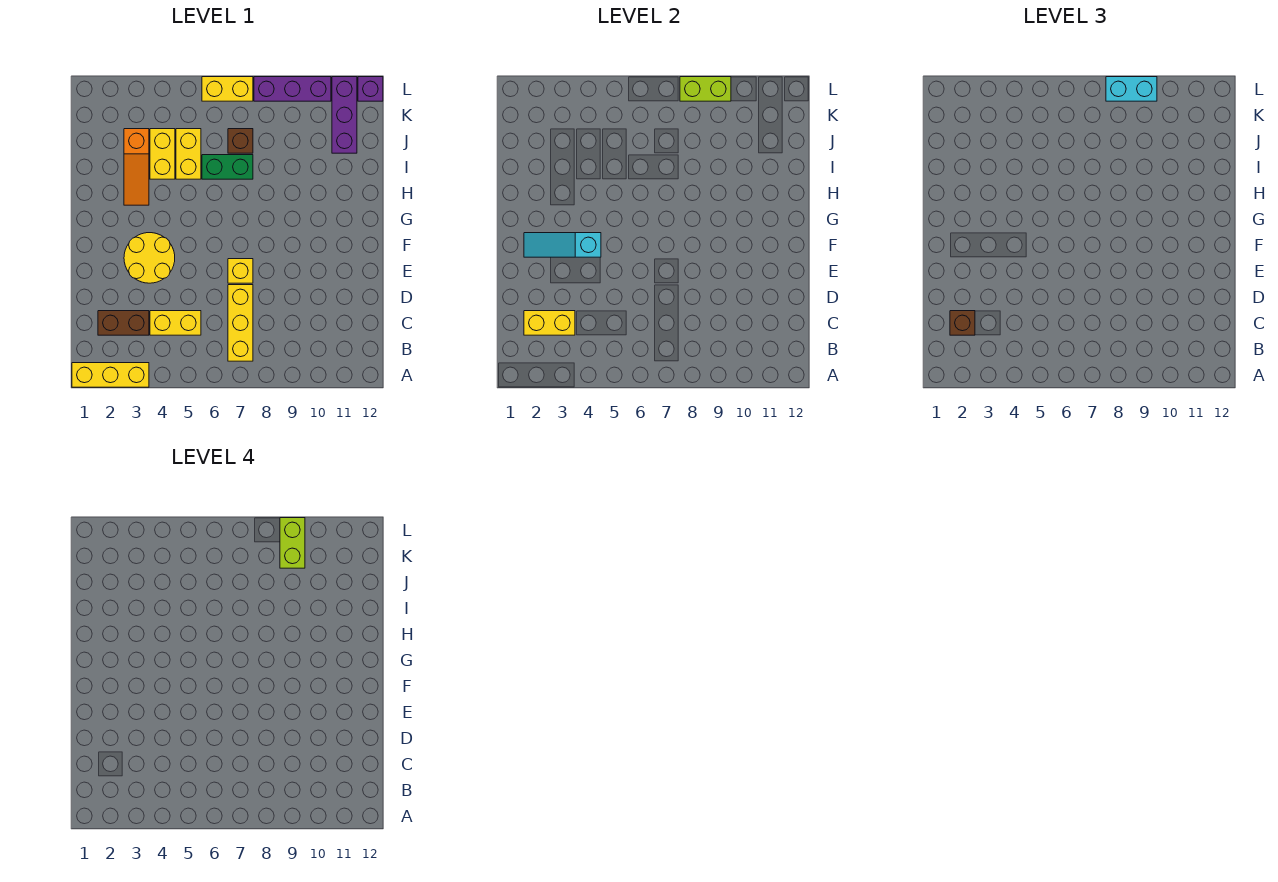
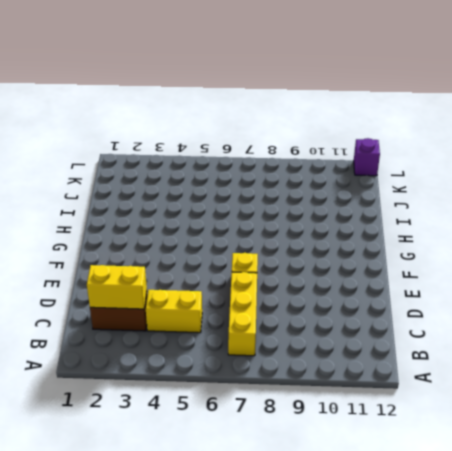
none -> yellow brick A1:A3 level 1
none -> yellow round brick E3:F4 level 1
none -> orange slope H3:J3 level 1 top J

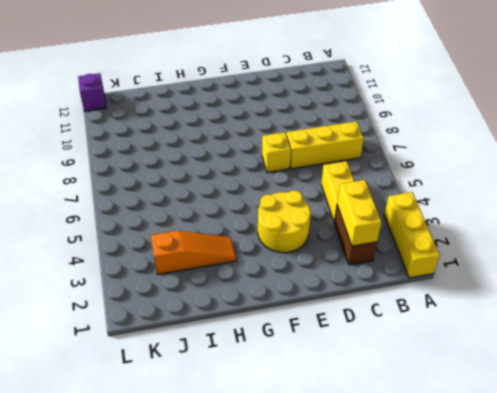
none -> yellow brick I4:J4 level 1
none -> yellow brick I5:J5 level 1
none -> green brick I6:I7 level 1

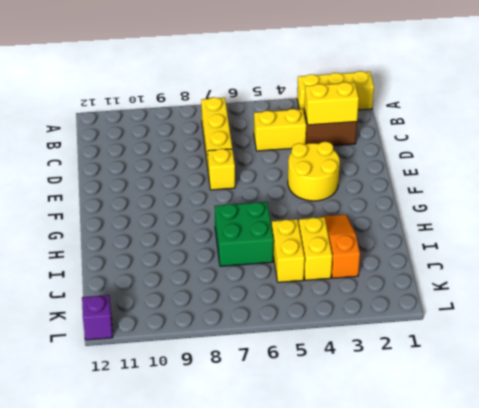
green brick H6:I7 level 1 -> green brick I6:I7 level 1
none -> brown brick J7 level 1
none -> purple brick J11:L11 level 1
none -> yellow brick L6:L7 level 1

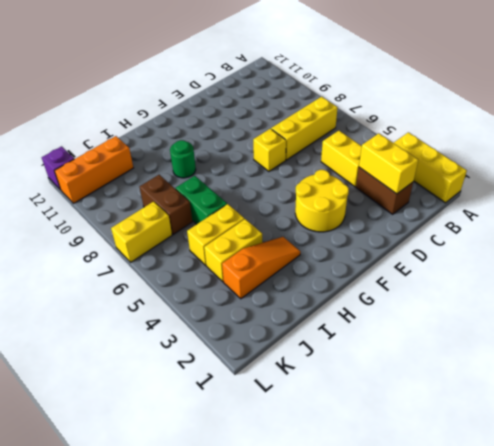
green round brick H9 level 1 -> none
brown brick J7:J8 level 1 -> brown brick J7 level 1
orange brick J11:L11 level 1 -> purple brick J11:L11 level 1
yellow brick K7:L7 level 1 -> yellow brick L6:L7 level 1
none -> purple brick L8:L10 level 1
none -> cyan slope F2:F4 level 2 top 4
none -> lime brick L8:L9 level 2

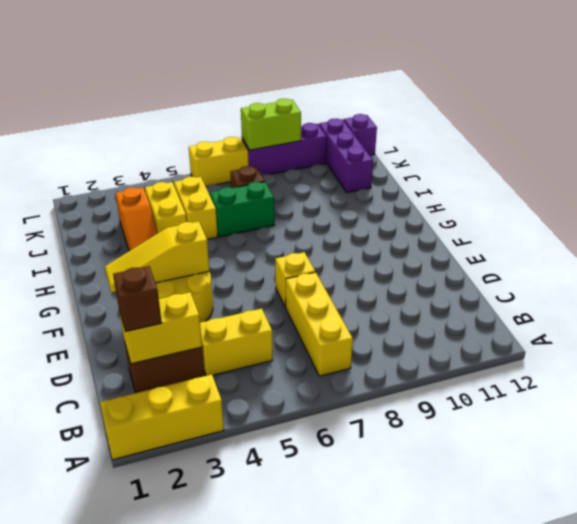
yellow slope F2:F4 level 2 top 4 -> cyan slope F2:F4 level 2 top 4
none -> cyan brick L8:L9 level 3
none -> lime brick K9:L9 level 4

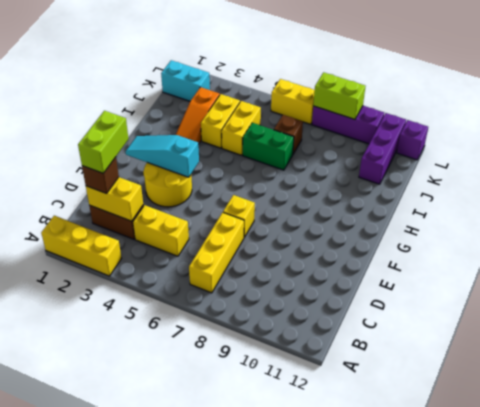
lime brick C2:D2 level 4 -> lime brick K9:L9 level 4
cyan brick K1:K2 level 1 -> cyan brick L8:L9 level 3

